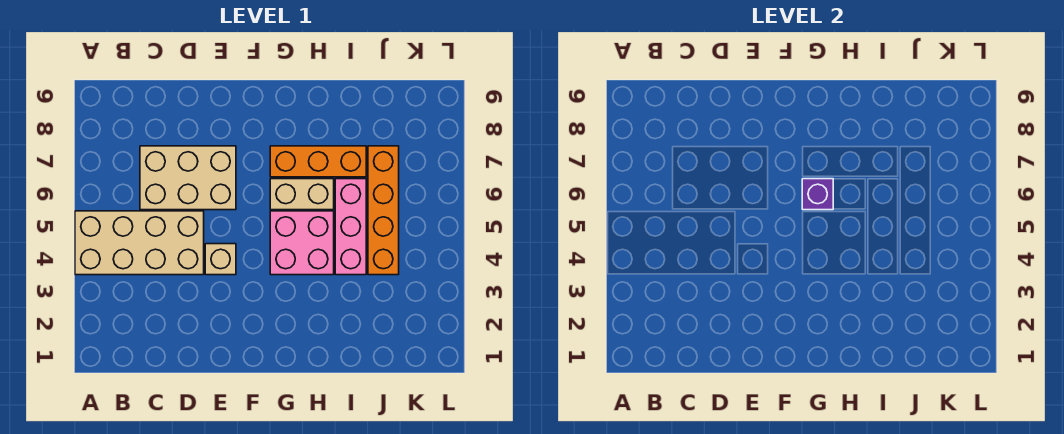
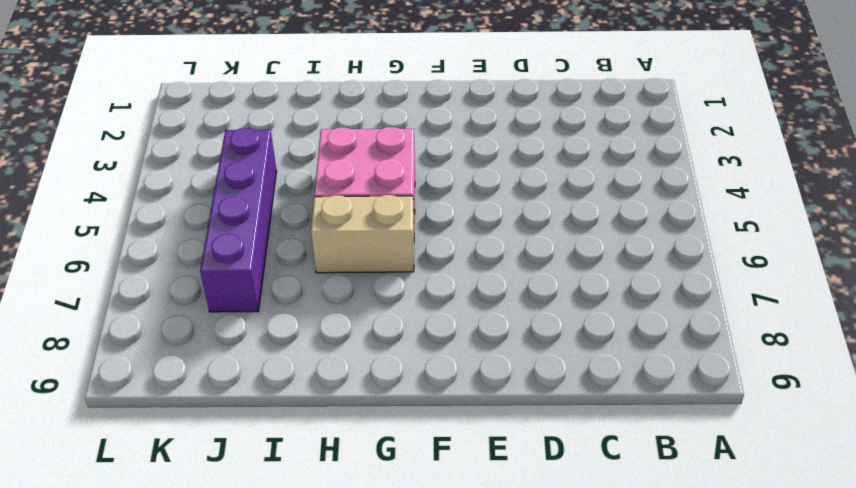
purple brick J4:J7 level 1 -> orange brick J4:J7 level 1
none -> tan brick A4:D5 level 1
none -> tan brick C6:E7 level 1

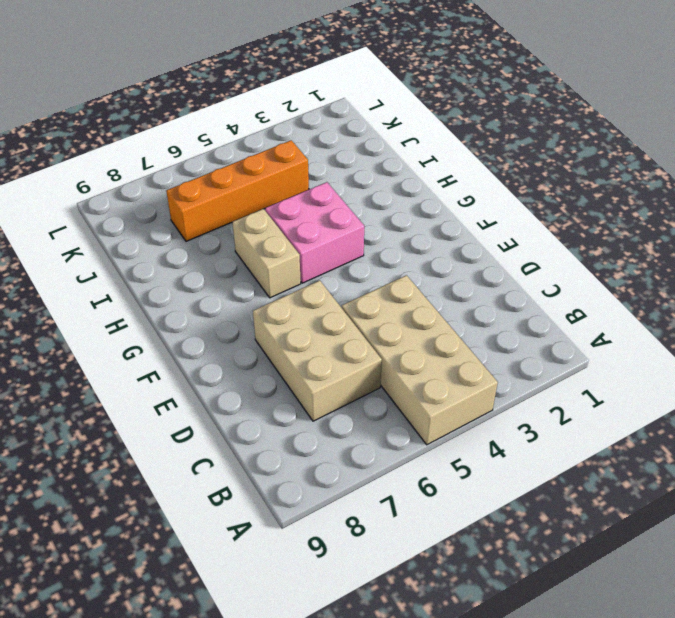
none -> tan brick E4 level 1
none -> orange brick G7:I7 level 1

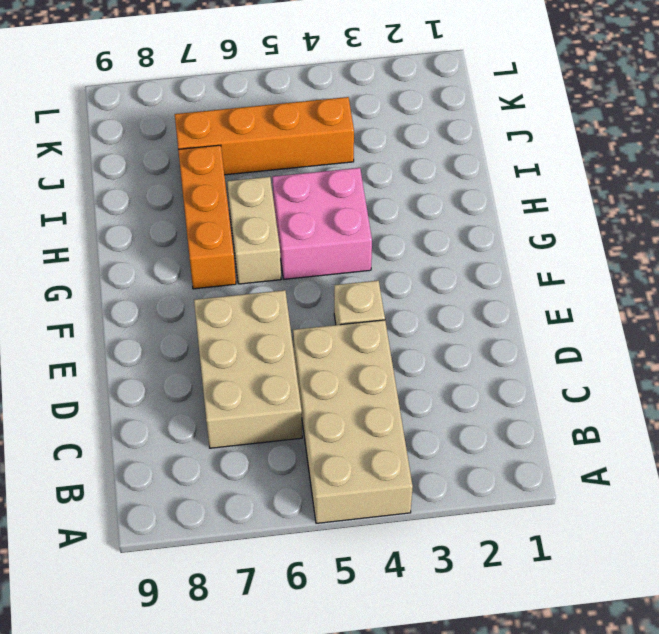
none -> pink brick I4:I6 level 1
none -> purple brick G6 level 2

